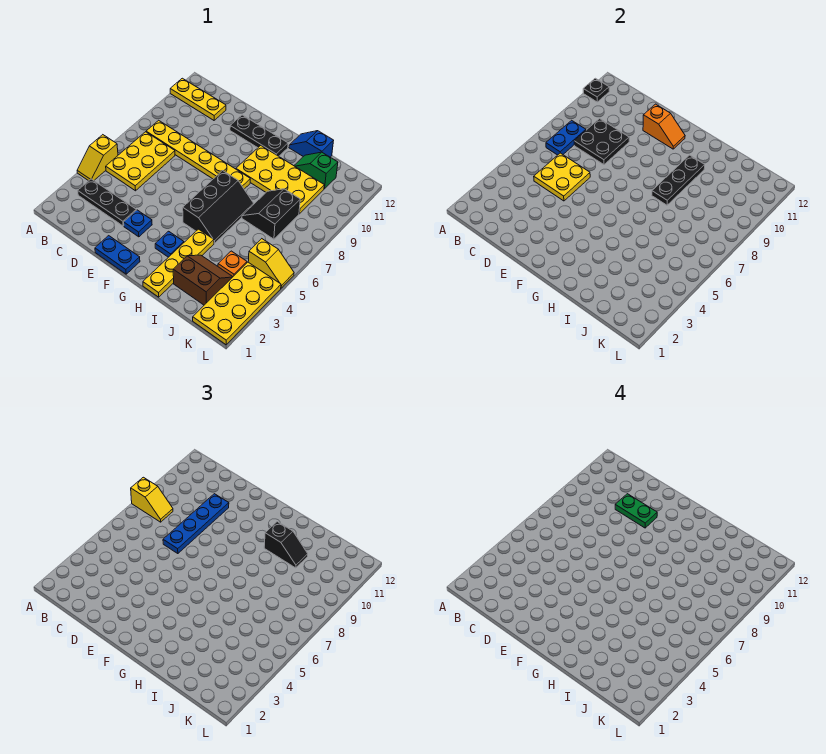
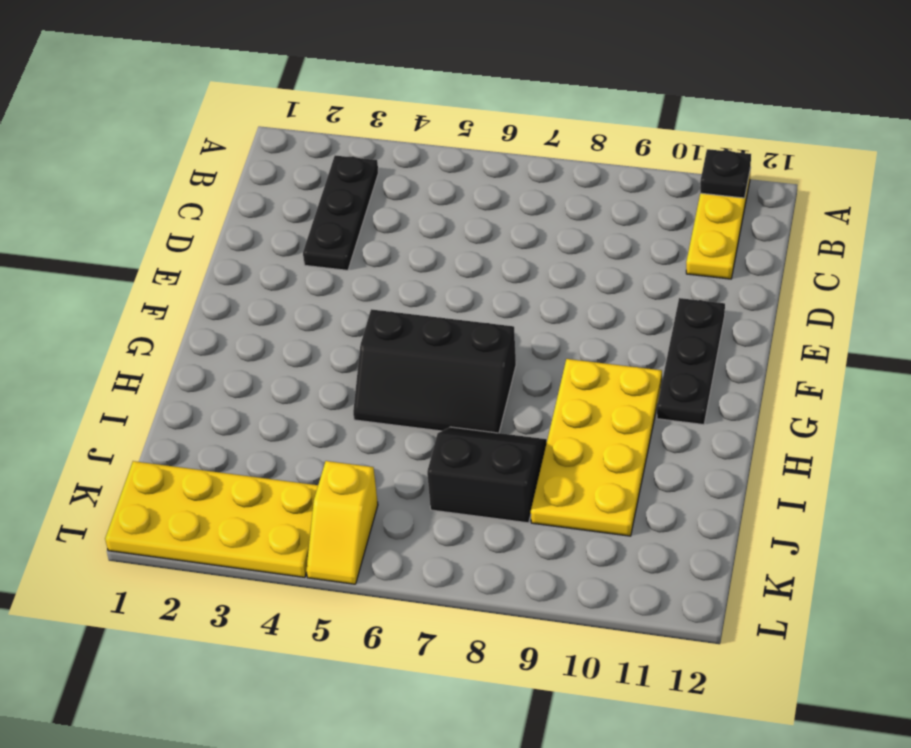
none -> yellow slope A4:A5 level 1 top 5
none -> yellow plate B5:C7 level 1
none -> yellow plate B8:G8 level 1

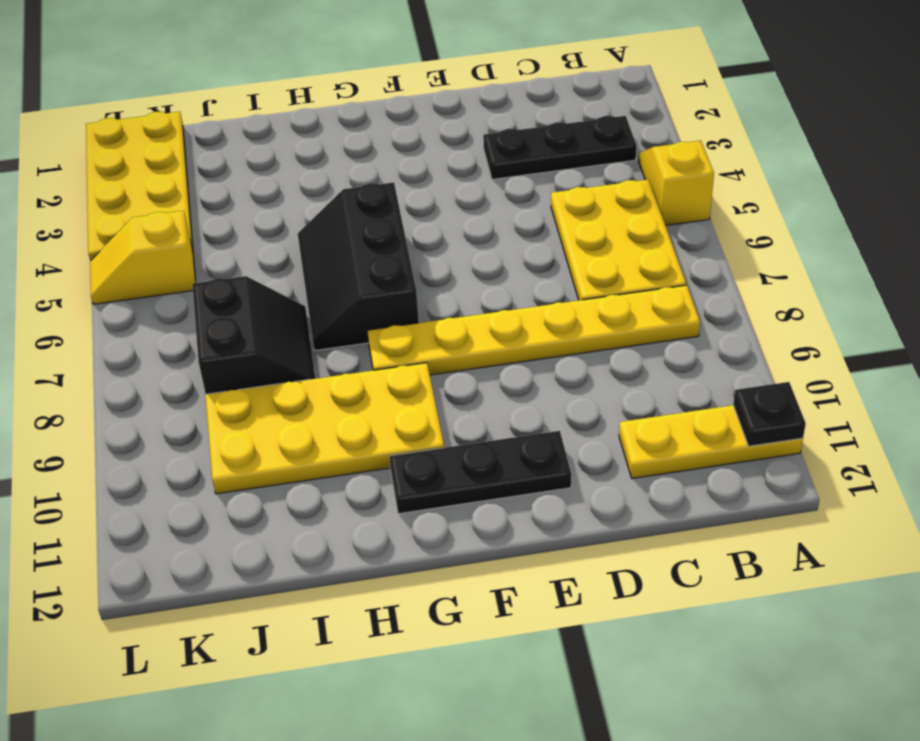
none -> blue plate E1:F1 level 1
none -> blue plate E3 level 1
none -> blue plate G3 level 1

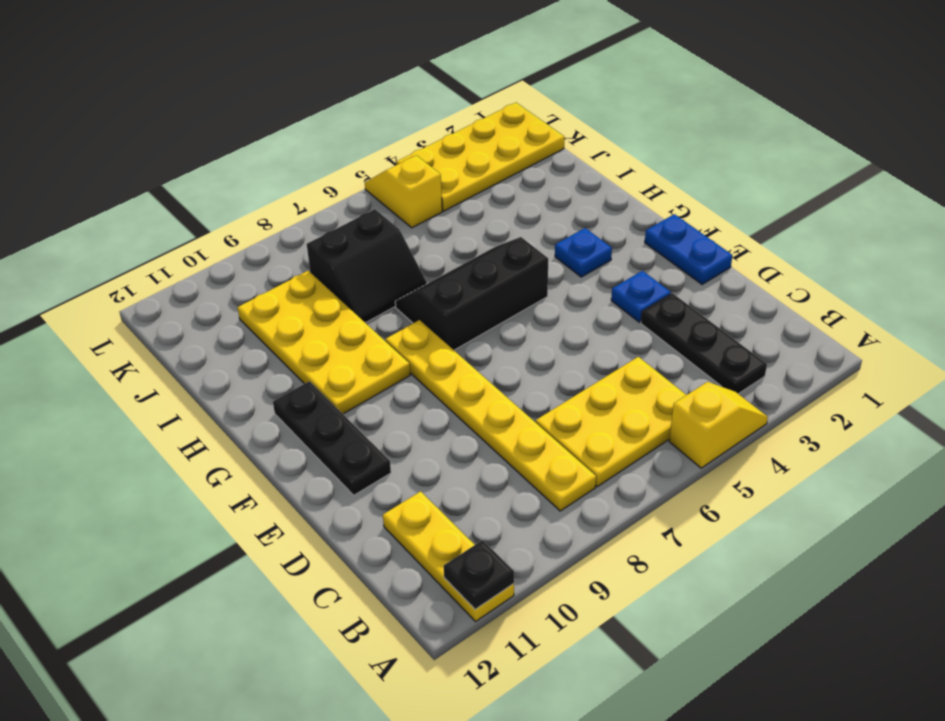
none -> yellow plate H1:H4 level 1
none -> blue slope H12:I12 level 1 top I
none -> brown slope I2:J3 level 1 top 2

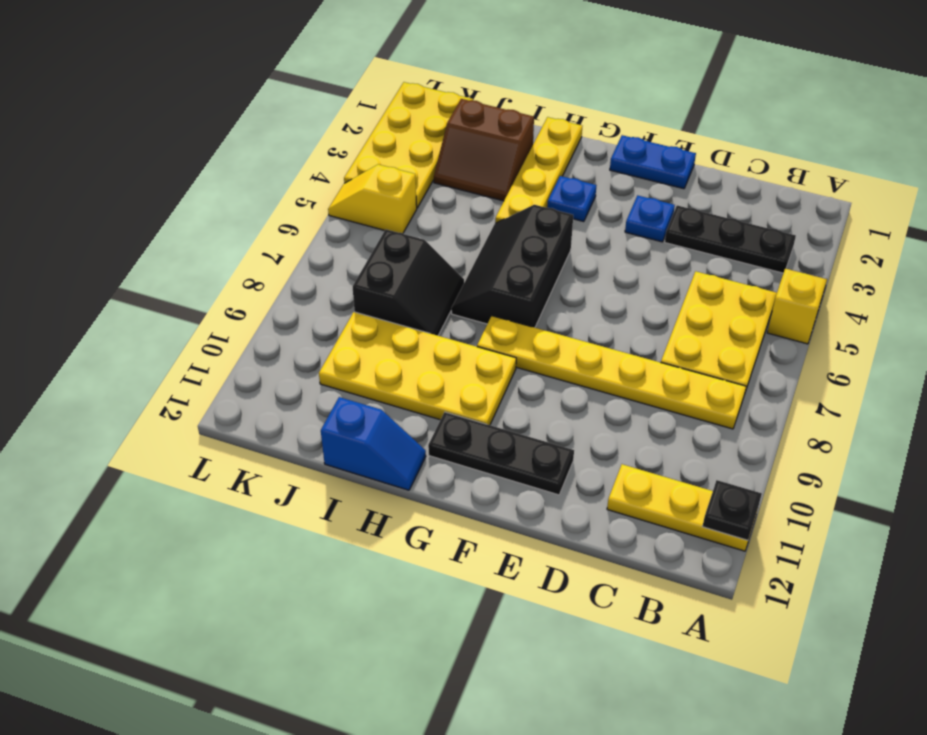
none -> green slope I11:J11 level 1 top J
none -> orange plate J4 level 1
none -> blue plate B7:B8 level 2

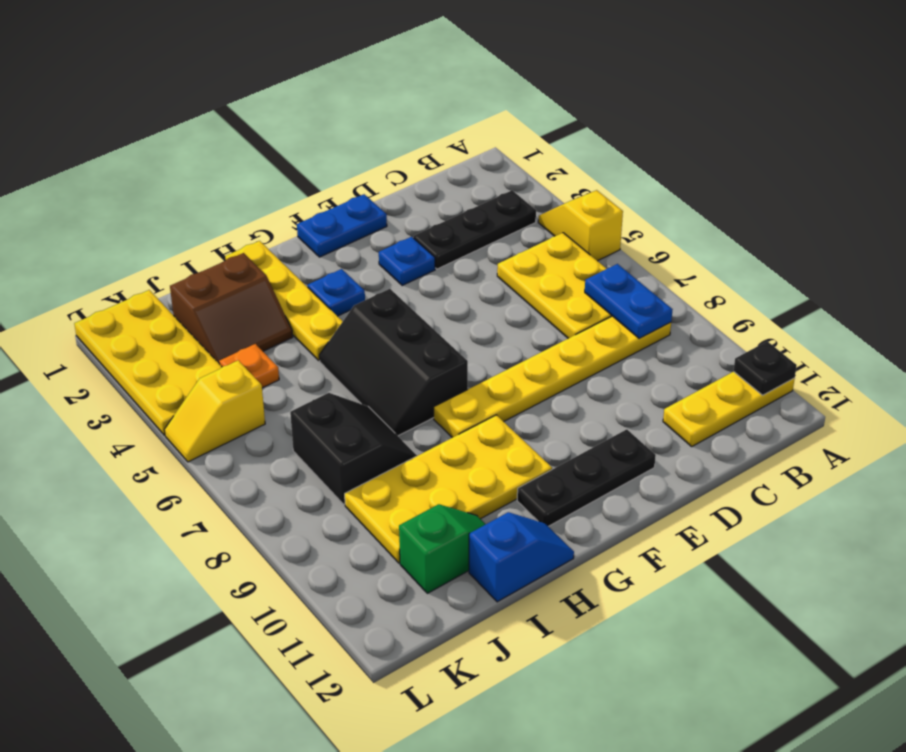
none -> yellow plate C5:D6 level 2
none -> black plate C8:D9 level 2
none -> orange slope E11:F11 level 2 top E

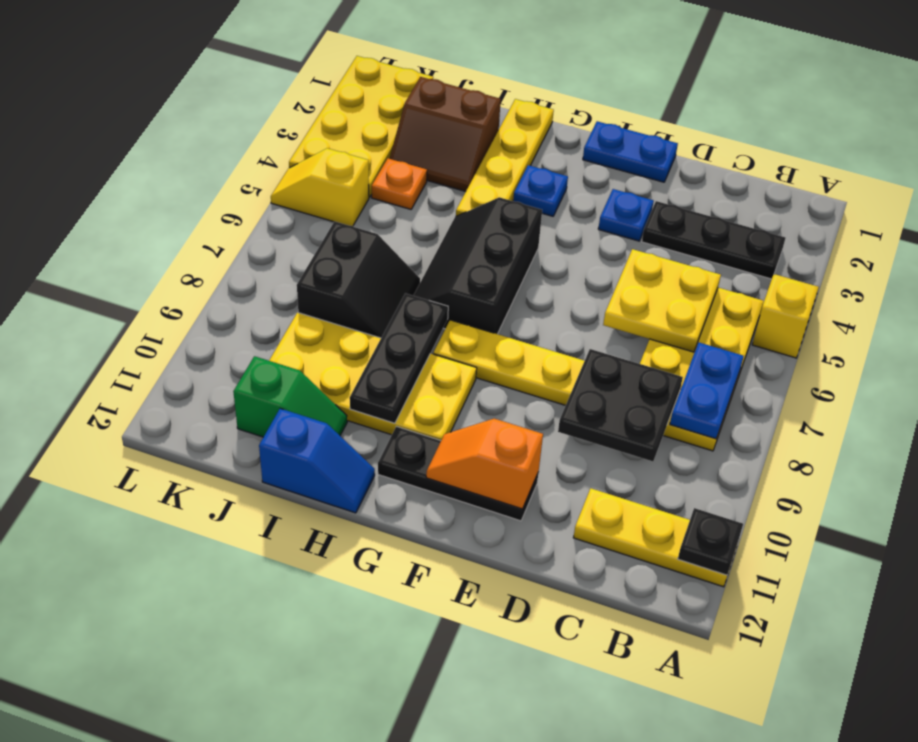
none -> yellow slope A8:B8 level 3 top A
none -> blue plate D7:D10 level 3
none -> black slope H10:I10 level 3 top H

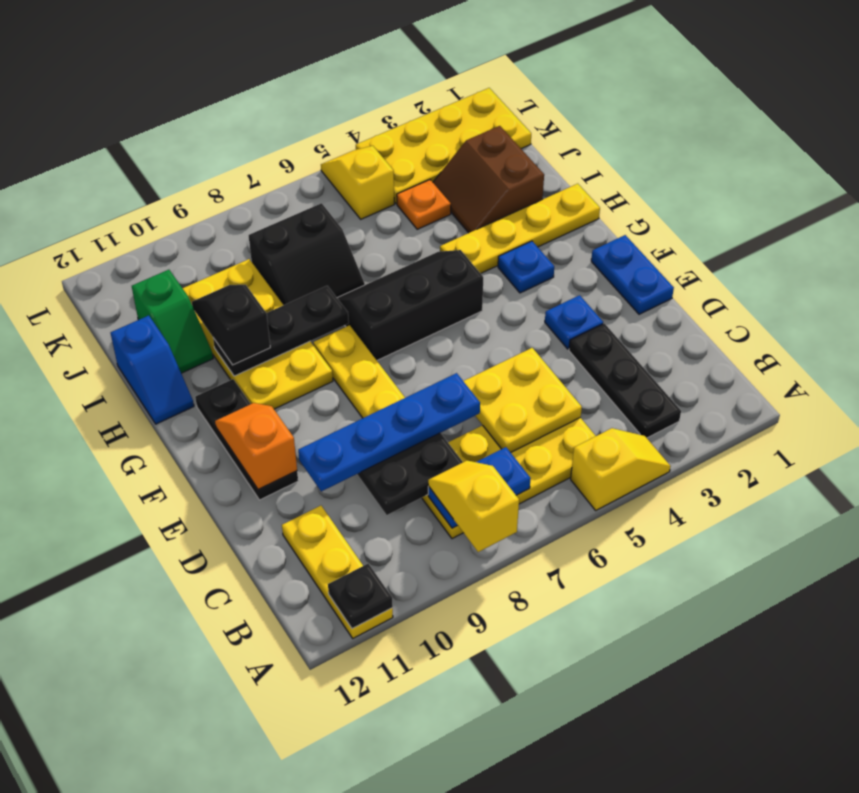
none -> green plate D10:E10 level 4

